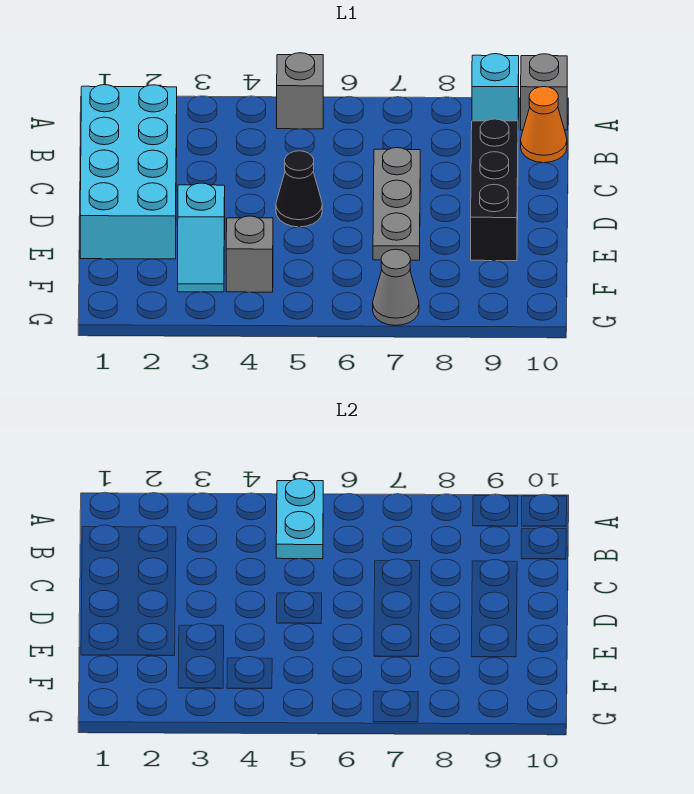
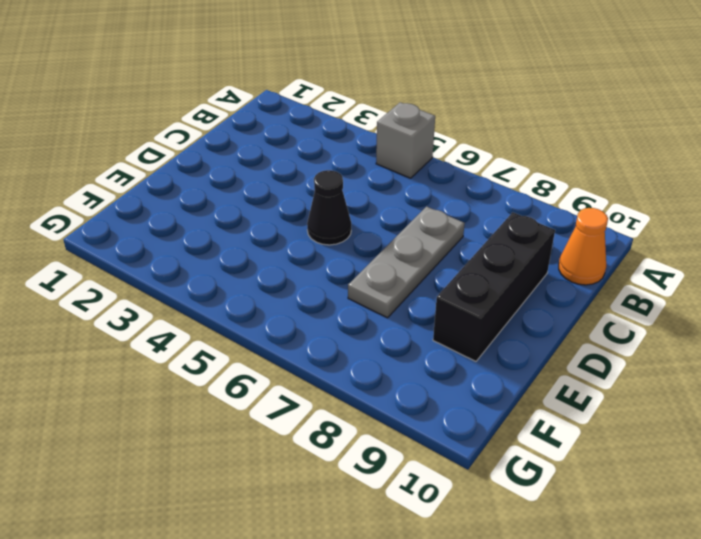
none -> cyan brick A9 level 1
none -> grey brick A10 level 1
none -> cyan brick B1:E2 level 1

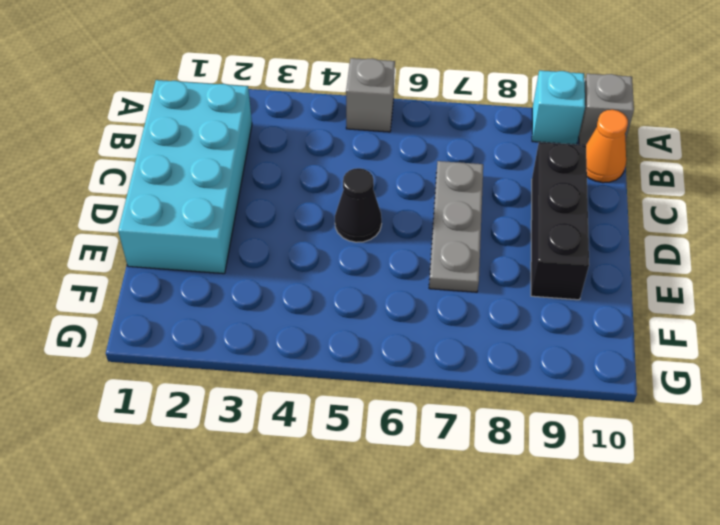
none -> cyan slope E3:F3 level 1 top E
none -> grey brick F4 level 1
none -> grey cone G7 level 1

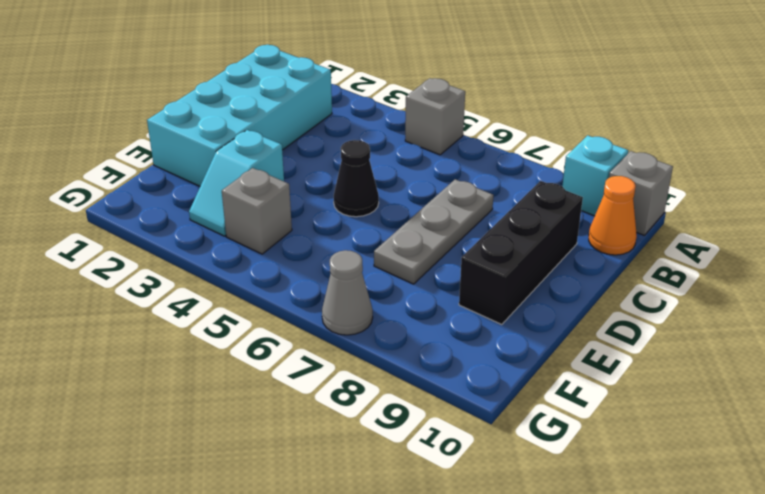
none -> cyan plate A5:B5 level 2

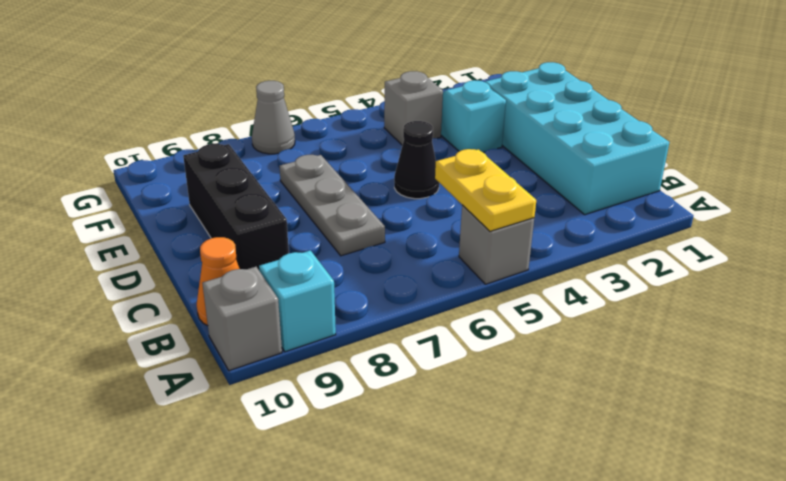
yellow plate A5:B5 level 2 -> cyan plate A5:B5 level 2

